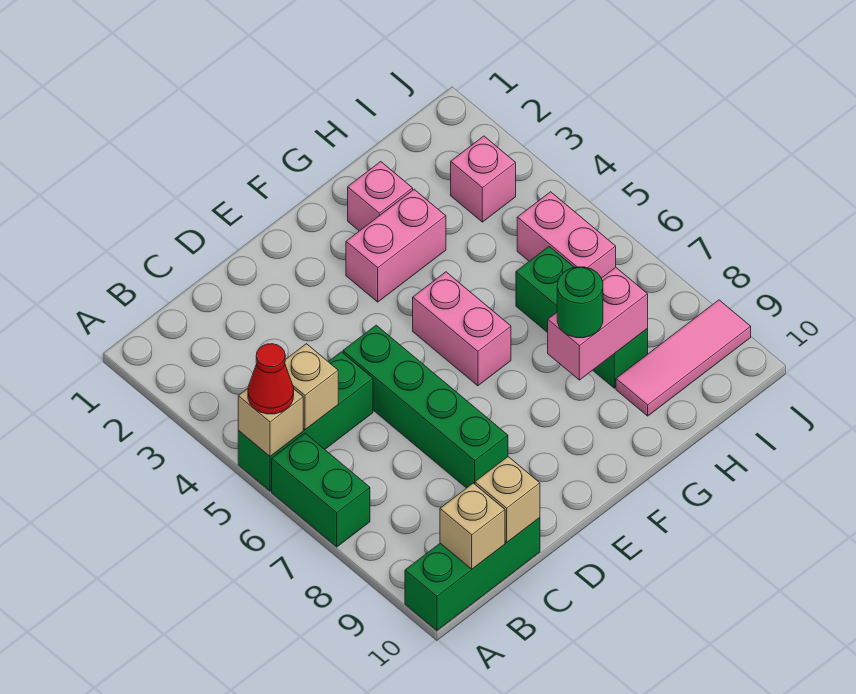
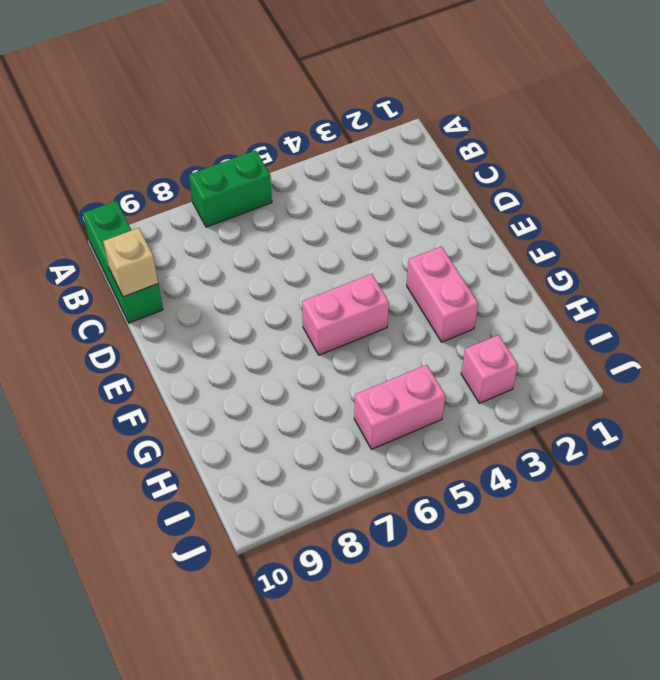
none -> green brick A5:C5 level 1
none -> green brick D5:D8 level 1
none -> pink brick G2 level 1

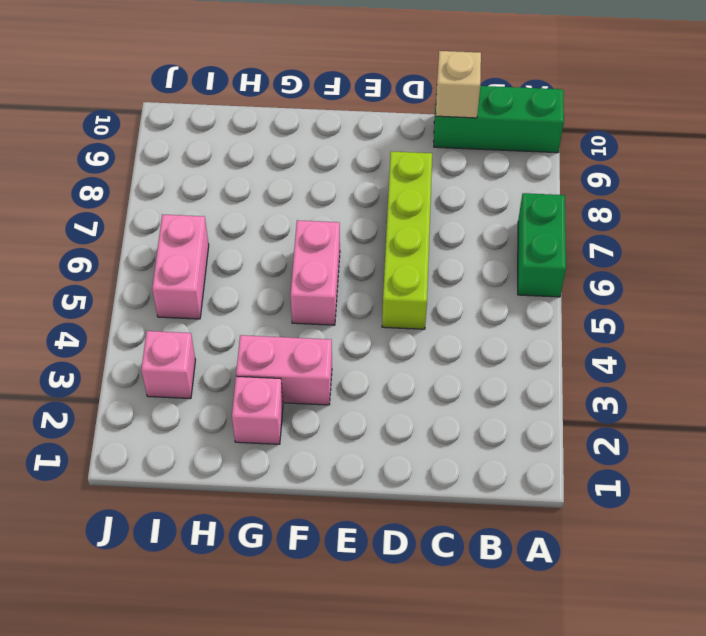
lime brick D5:D8 level 1 -> green brick D5:D8 level 1
none -> green brick A5:C5 level 1
none -> green brick H6:H8 level 1
none -> pink tile H9:J9 level 1

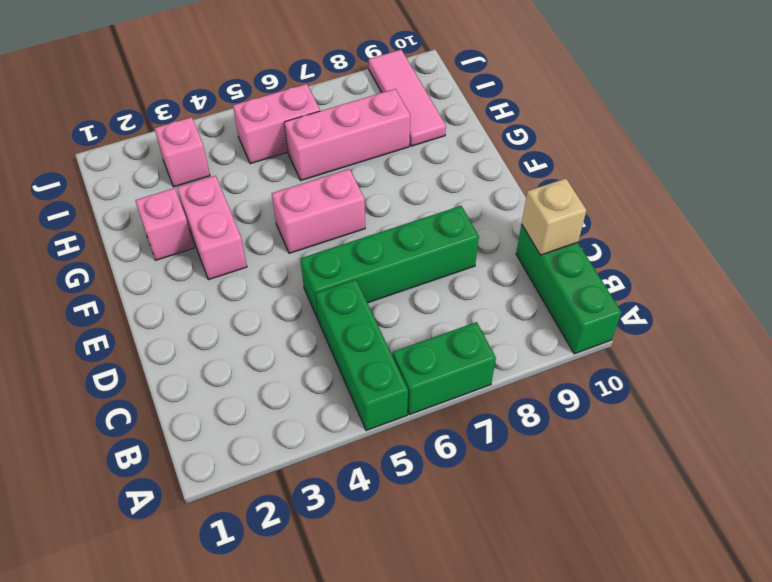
pink brick H6:H8 level 1 -> green brick H6:H8 level 1
none -> tan brick A5 level 2
none -> tan brick B5 level 2
none -> tan brick B10 level 2

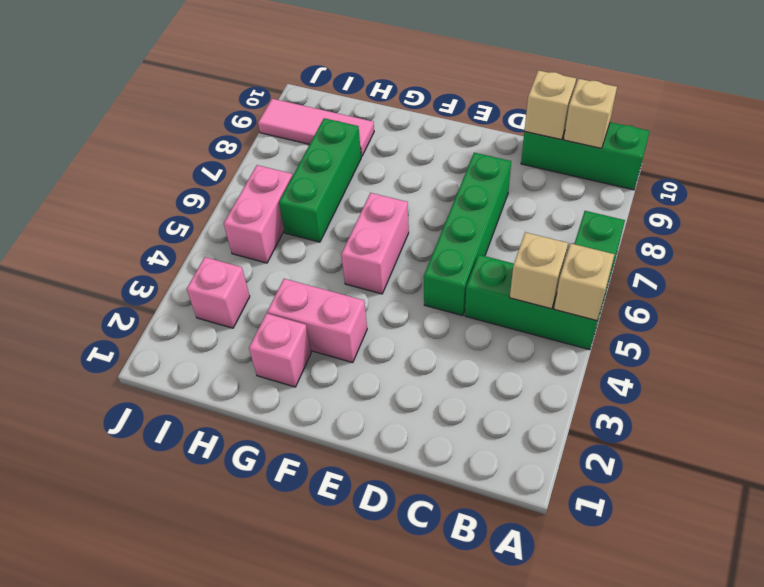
none -> pink brick G8:H8 level 2
none -> red cone A5 level 3
none -> green round brick G8 level 3

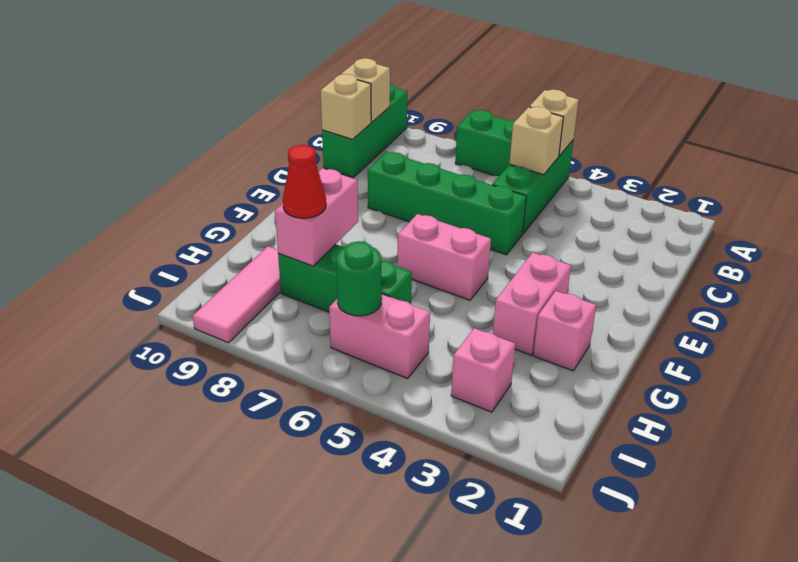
red cone H8 level 3 -> red cone A5 level 3
green round brick I6 level 2 -> green round brick G8 level 3

